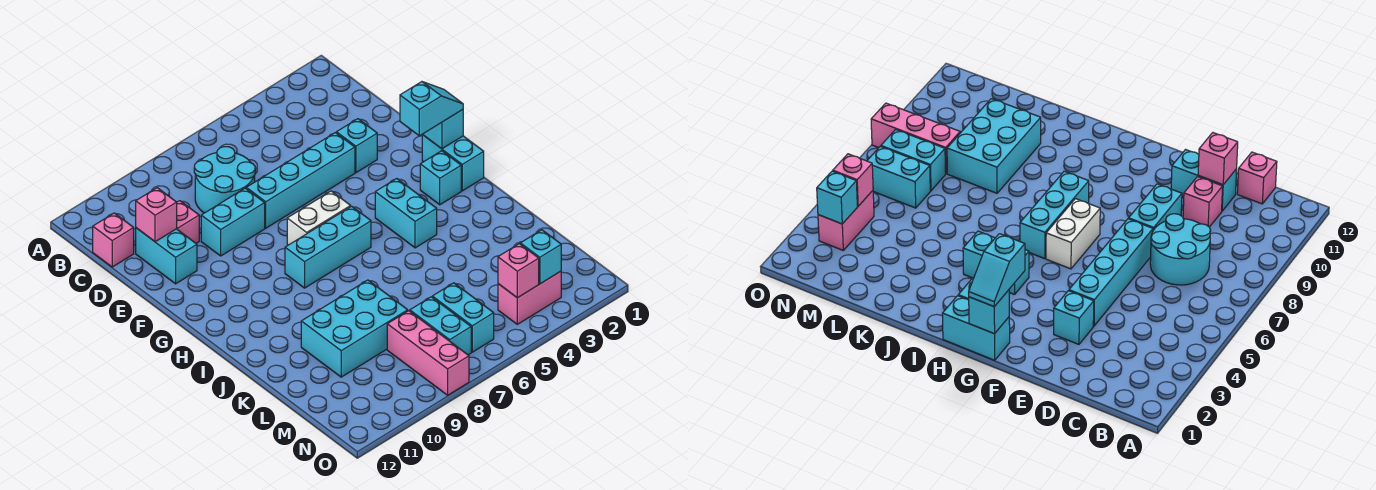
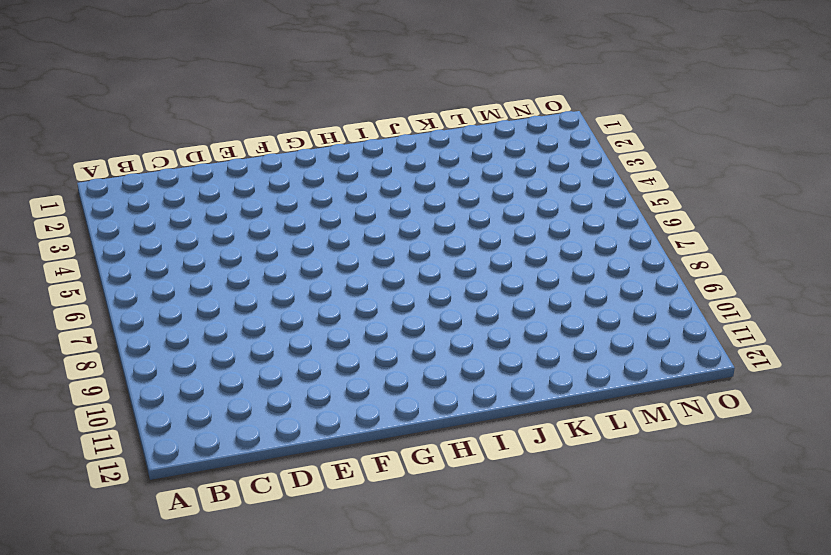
none -> cyan round brick C7:D8 level 1
none -> pink brick C12 level 1
none -> pink brick D10 level 1

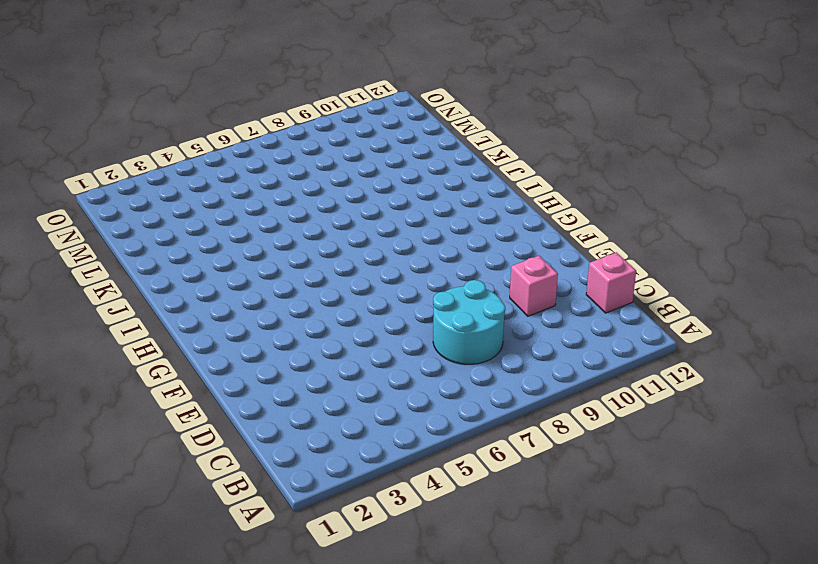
none -> cyan brick D11:E11 level 1
none -> cyan brick E3 level 1
none -> cyan brick E4:E7 level 1

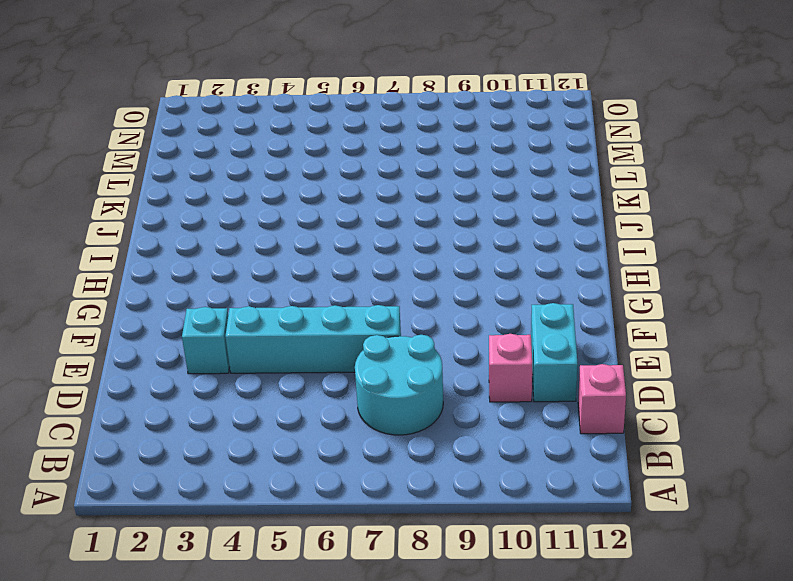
none -> cyan brick E8:E9 level 1
none -> cyan brick G1:H1 level 1
none -> white brick G6:G7 level 1

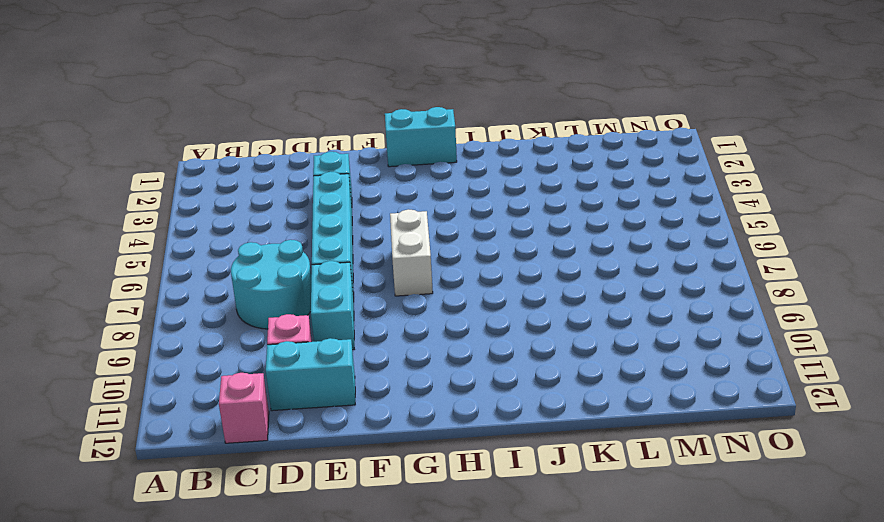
none -> cyan brick H2 level 1
none -> cyan brick H4:I4 level 1
none -> cyan brick H6:H8 level 1

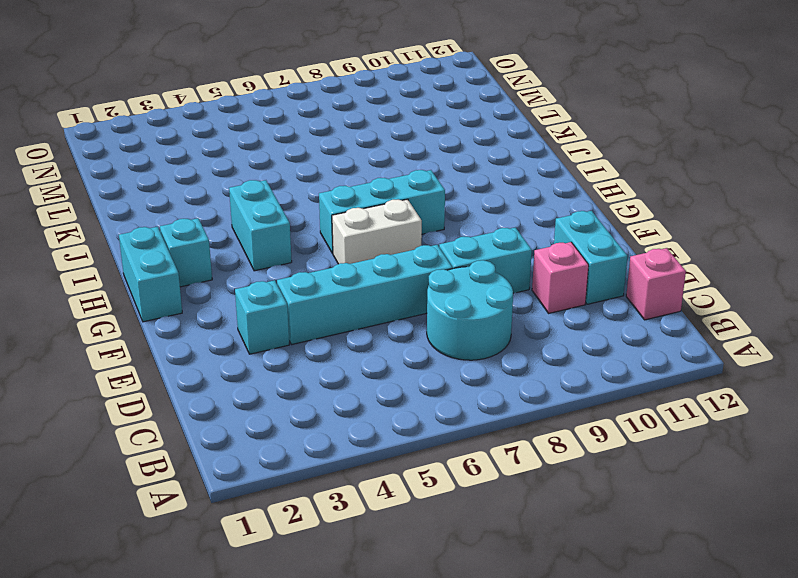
none -> cyan brick K8:L10 level 1
none -> cyan brick M6:N6 level 1
none -> cyan brick M7:N7 level 1

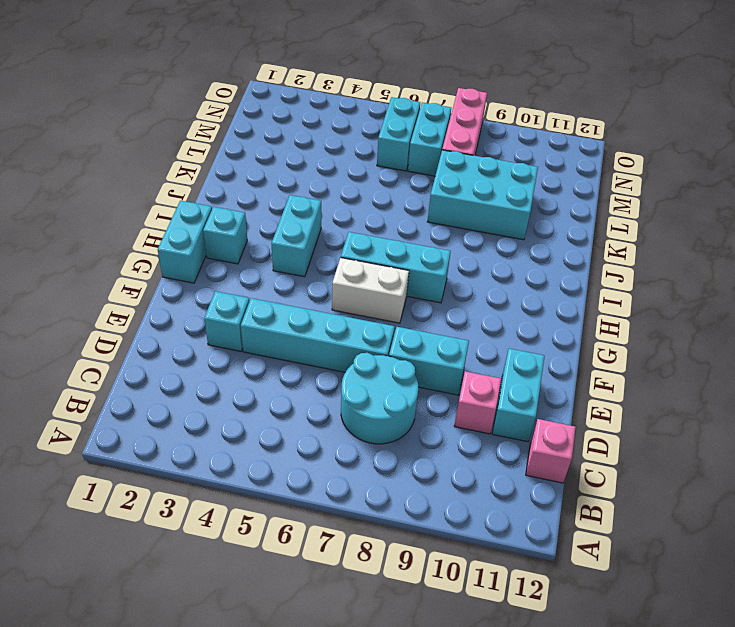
none -> pink brick N3:N4 level 1
none -> pink brick D11 level 2
none -> cyan brick G1 level 2

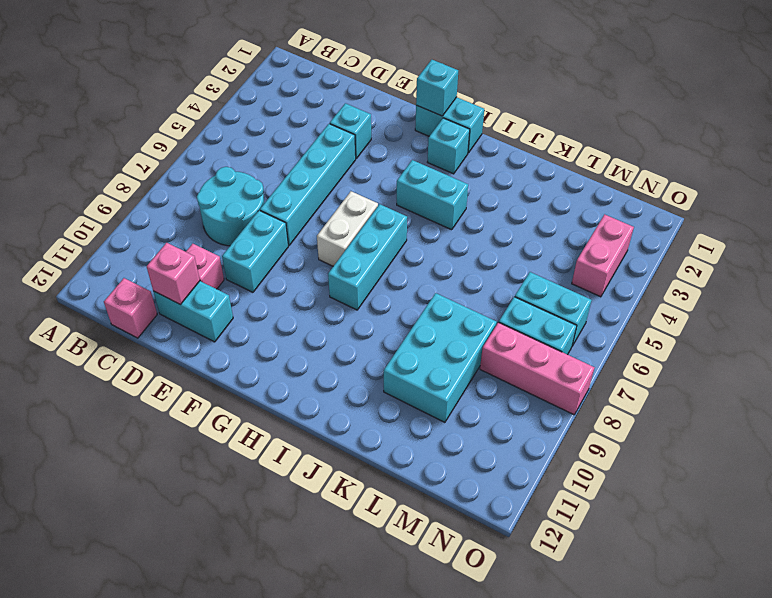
none -> cyan brick N3 level 2
none -> pink brick N4 level 2
none -> cyan slope G1:G2 level 3 top 2

